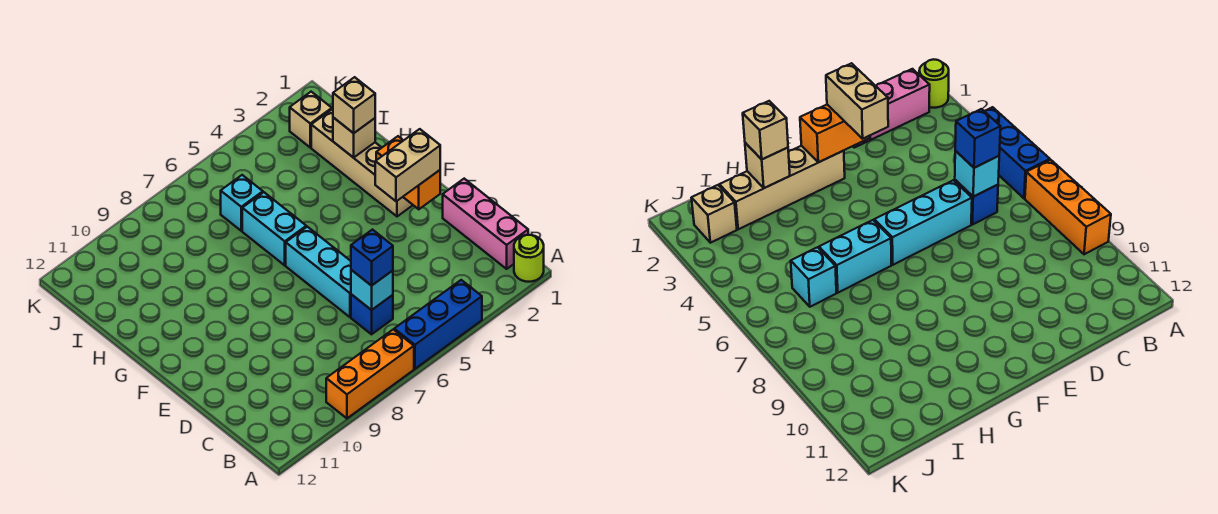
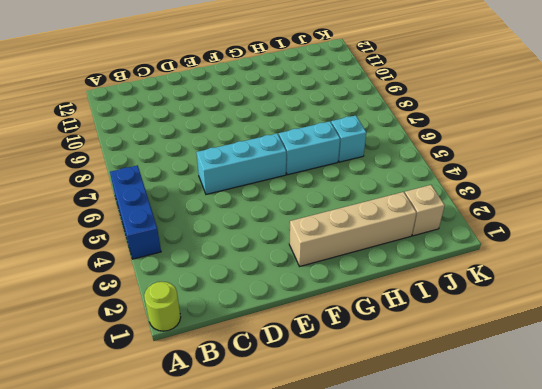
none -> orange brick A7:A9 level 1
none -> pink brick B1:D1 level 1
none -> blue brick C6 level 1

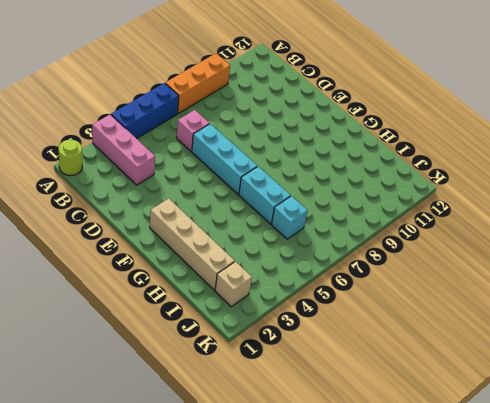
pink brick A3:C3 level 1 -> pink brick B1:D1 level 1
pink brick C6 level 1 -> blue brick C6 level 1
none -> cyan brick C6 level 2
none -> orange brick E2:F2 level 2
none -> tan brick H2 level 2

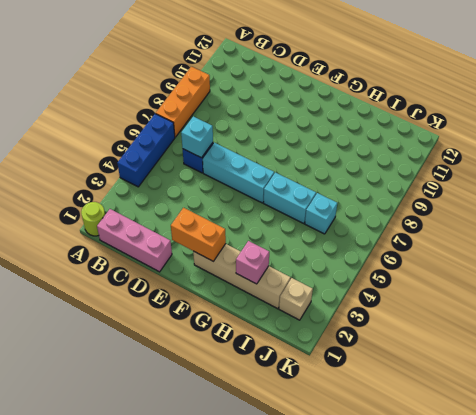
pink brick H2 level 2 -> tan brick H2 level 2
none -> blue brick C6 level 3
none -> tan brick E2:E3 level 3
none -> tan brick H2 level 3

